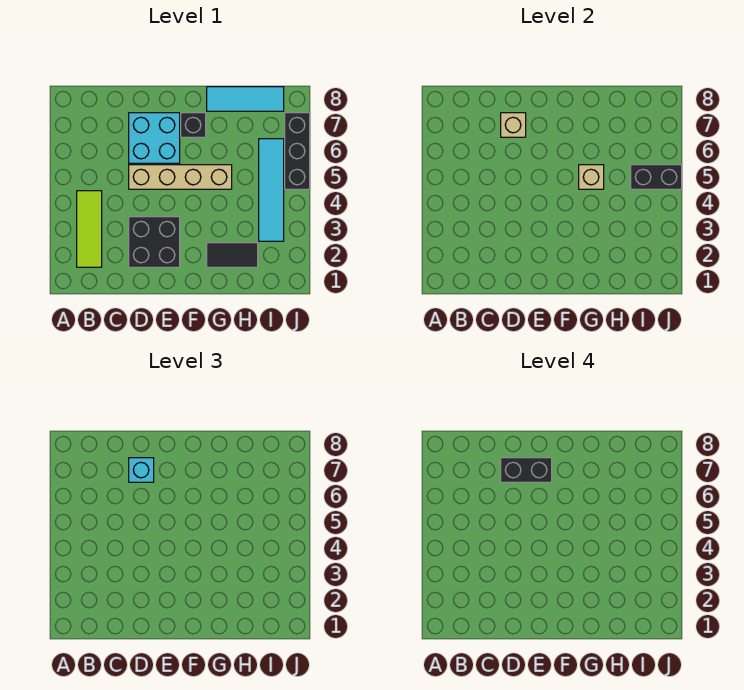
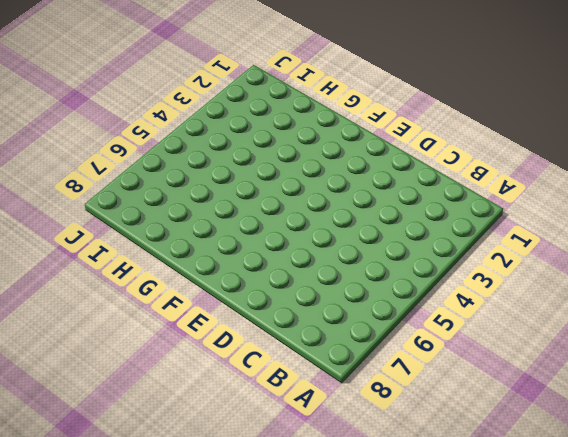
none -> lime tile B2:B4 level 1
none -> black brick D2:E3 level 1
none -> tan brick D5:G5 level 1

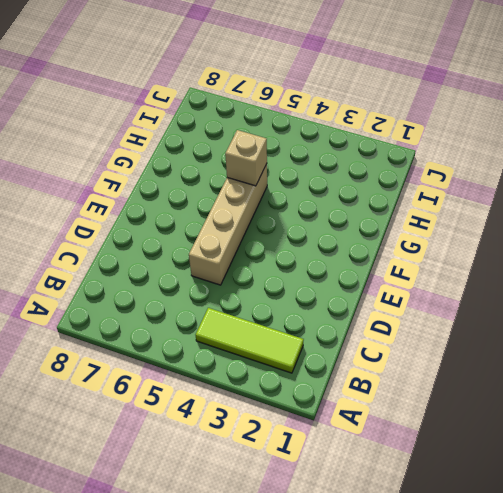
none -> black brick D2:E3 level 1
none -> cyan brick D6:E7 level 1
none -> black brick F7 level 1

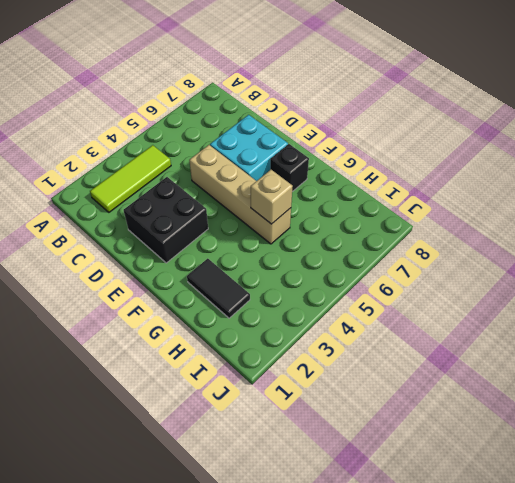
none -> cyan tile G8:I8 level 1
none -> cyan tile I3:I6 level 1
none -> black brick J5:J7 level 1

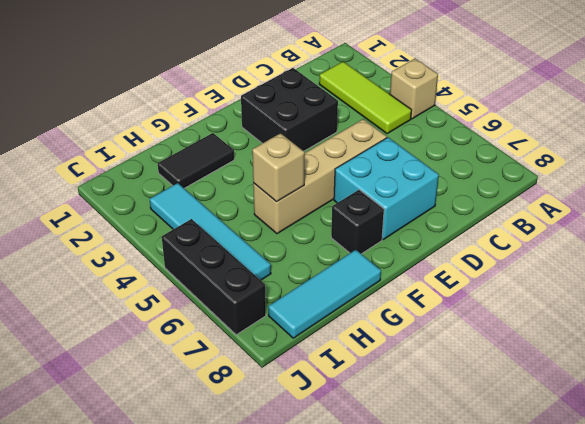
tan brick A4 level 1 -> tan brick D7 level 2
none -> black brick I5:J5 level 2
none -> cyan brick D7 level 3
none -> black brick D7:E7 level 4

